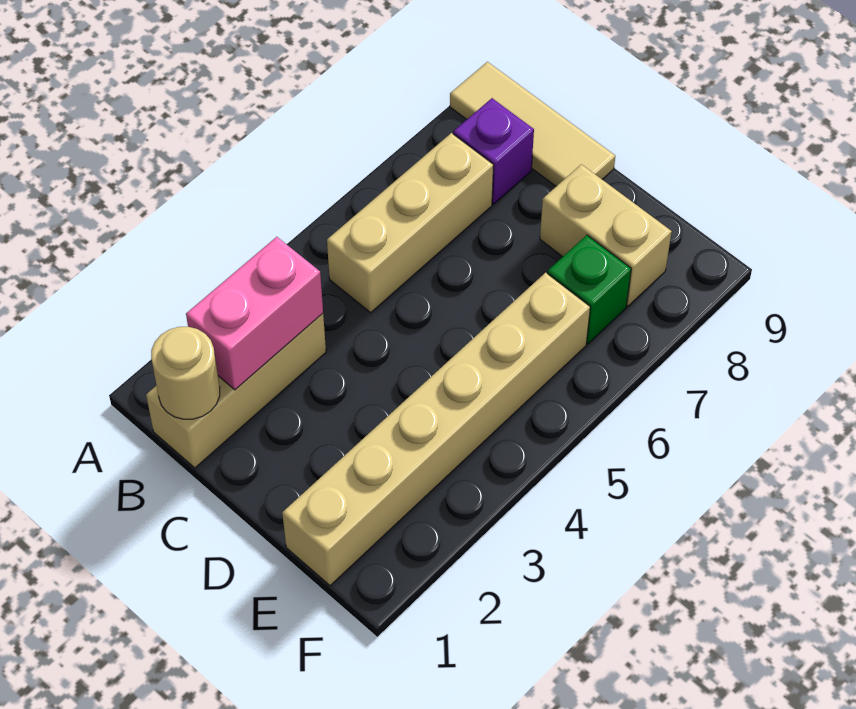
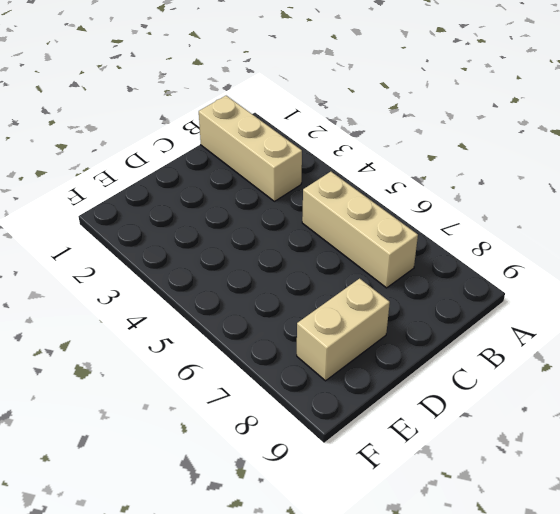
none -> tan tile A9:C9 level 1
none -> purple brick B8 level 1

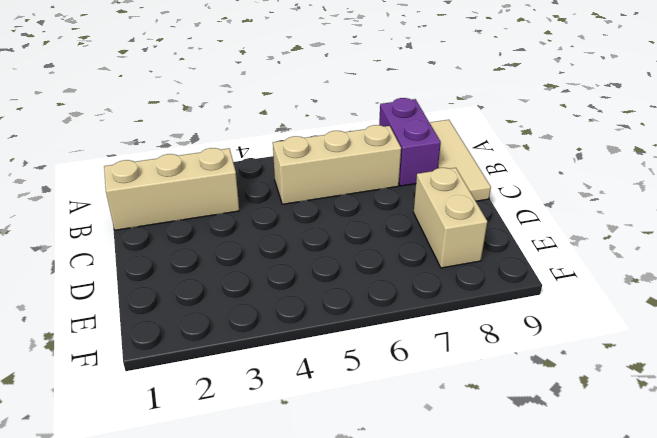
purple brick A8:B8 level 1 -> purple brick B8 level 1
none -> tan brick E1:E6 level 1
none -> green brick E7 level 1

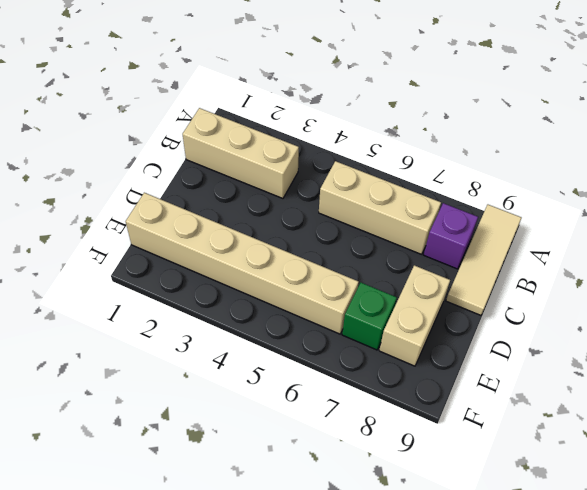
none -> tan round brick B1 level 2
none -> pink brick B2:B3 level 2

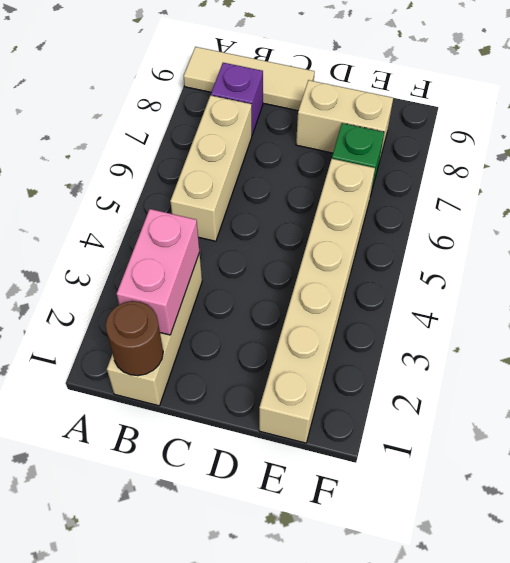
brown round brick B1 level 2 -> tan round brick B1 level 2

